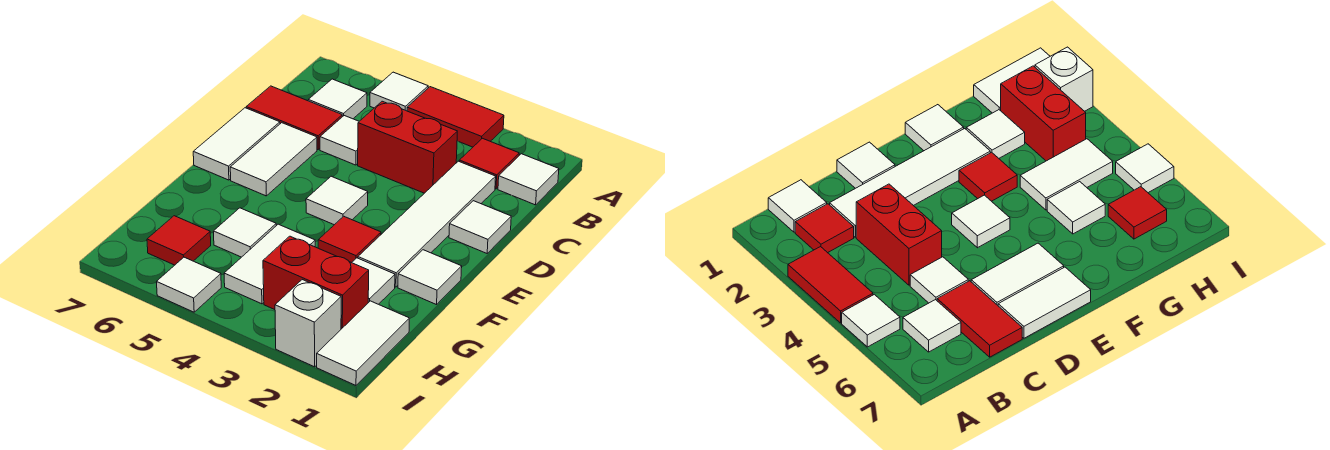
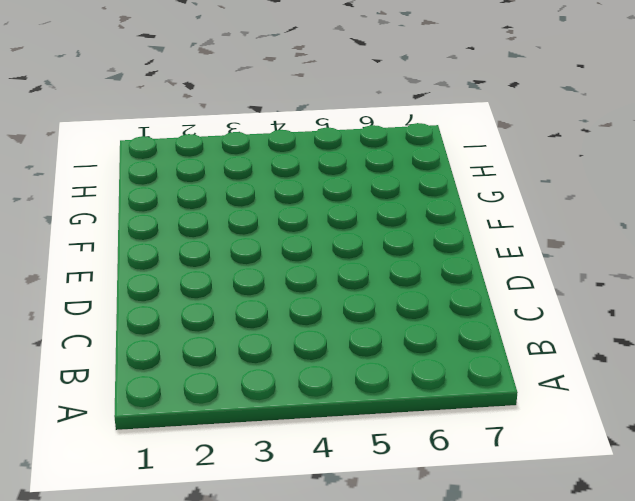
none -> red tile A3:A4 level 1
none -> white tile A5 level 1
none -> white tile B1 level 1

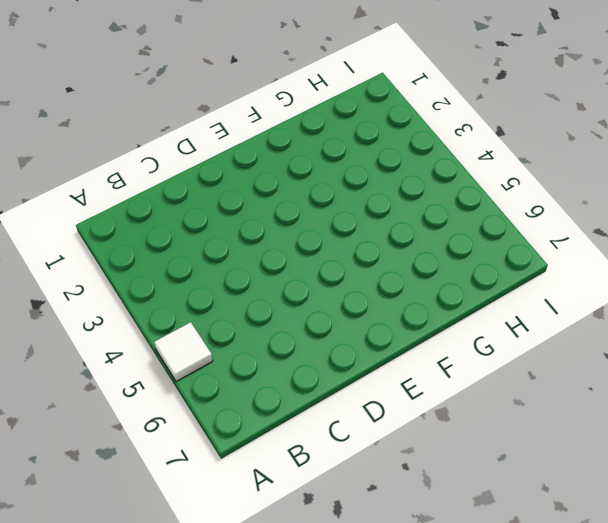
none -> red tile A3:A4 level 1
none -> white tile B1 level 1
none -> red tile B2 level 1

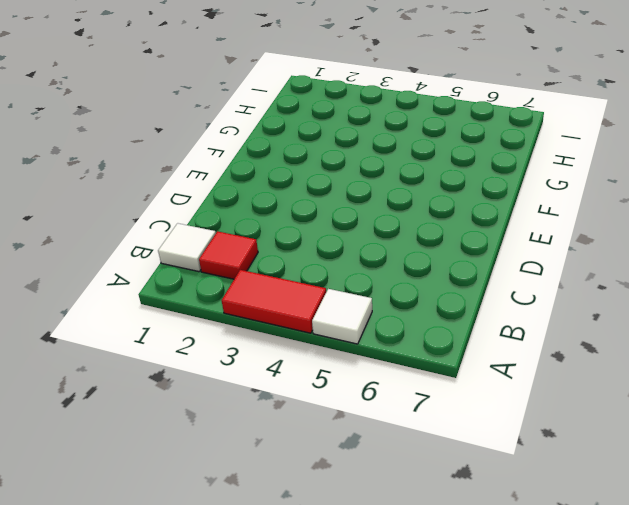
none -> white tile B6 level 1
none -> white tile C2:F2 level 1
none -> red brick C3:C4 level 1

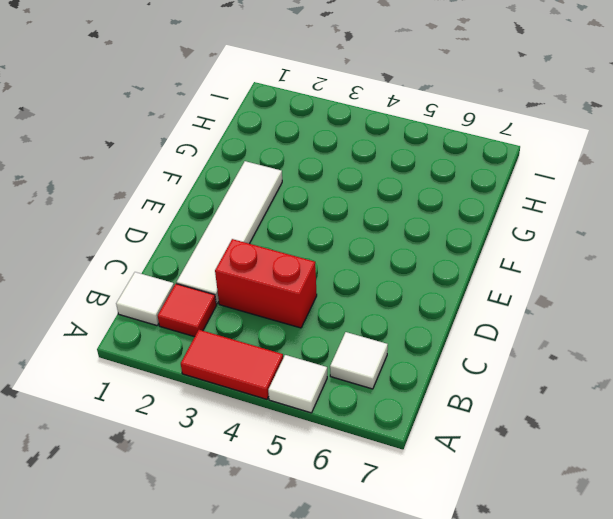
none -> white tile C5 level 1
none -> red tile C6:C7 level 1
none -> white tile D1 level 1

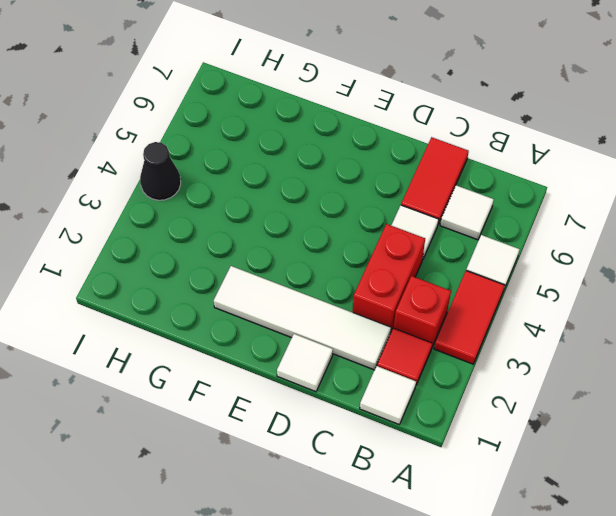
red brick B3 level 1 -> none
black cone I4 level 1 -> none
none -> white tile D6:E6 level 1
none -> white tile D7:E7 level 1
none -> white tile E4 level 1

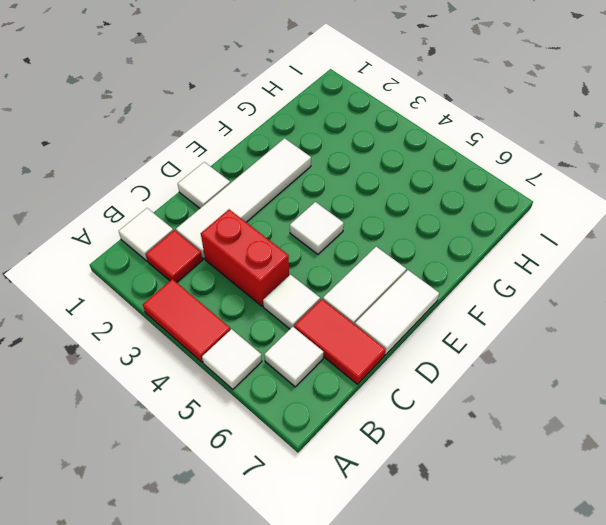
none -> white tile F1 level 1
none -> red tile F3 level 1
none -> white tile G2 level 1

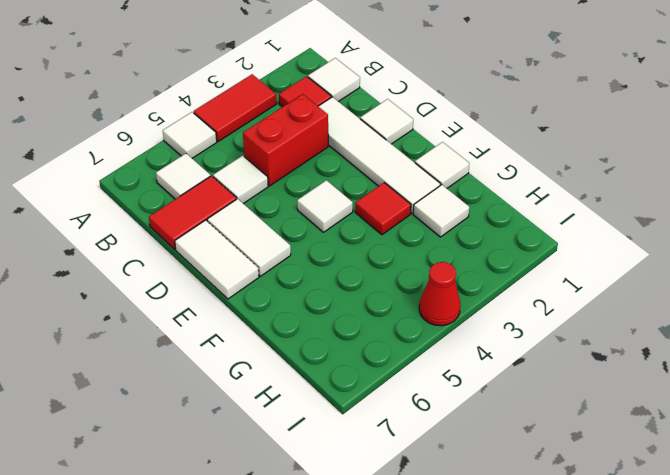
red cone I4 level 1 -> none
none -> white tile G4:H4 level 1
none -> white tile G5 level 1
none -> white tile H1:I1 level 1

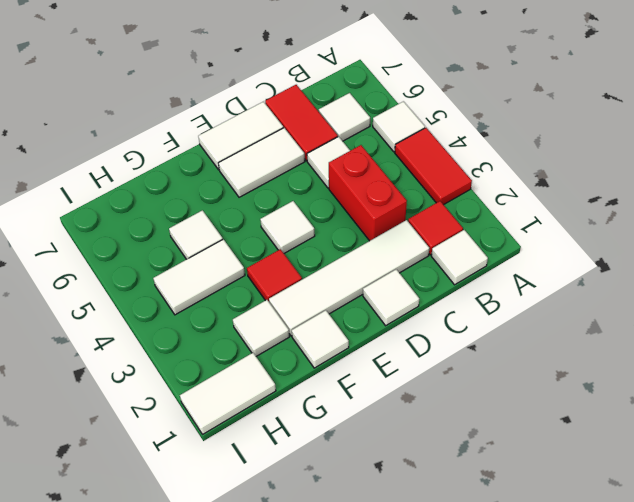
none -> red brick H2:H3 level 1
none -> red tile H6 level 1
none -> white brick I2 level 1

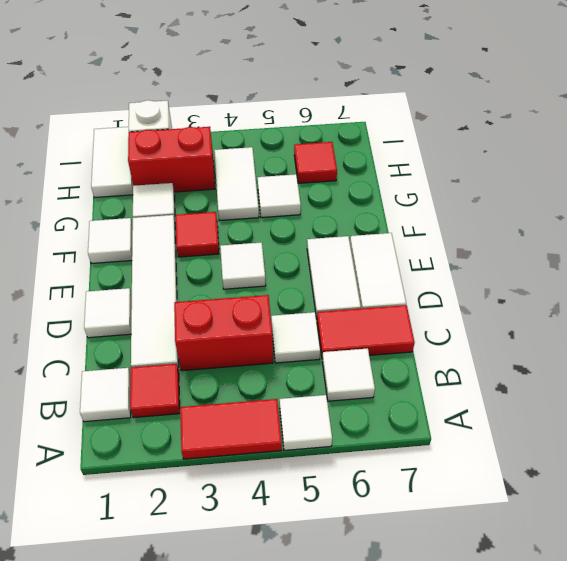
none -> white tile I5 level 1

